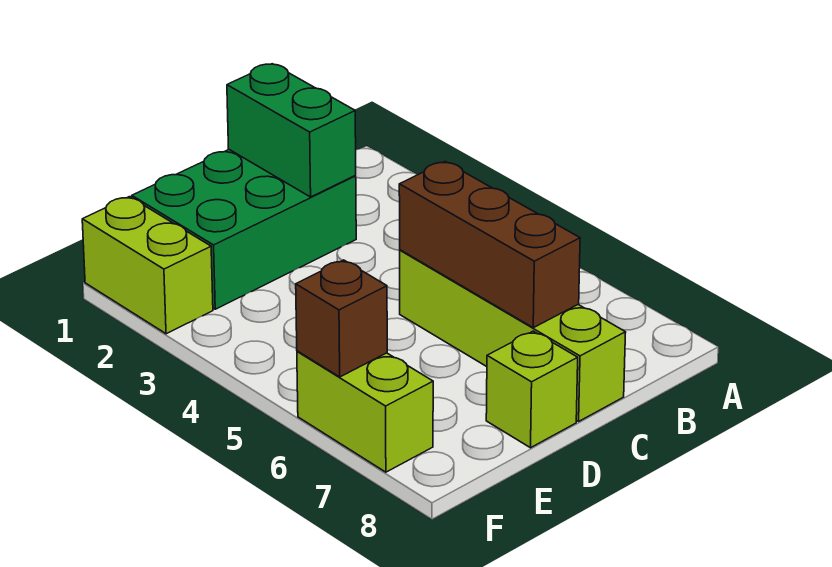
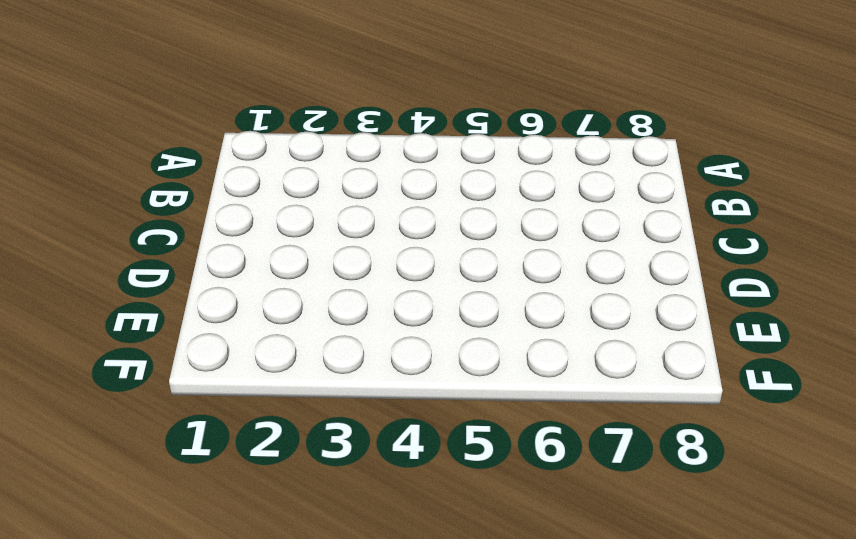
none -> green brick C1:E2 level 1
none -> lime brick C5:C8 level 1

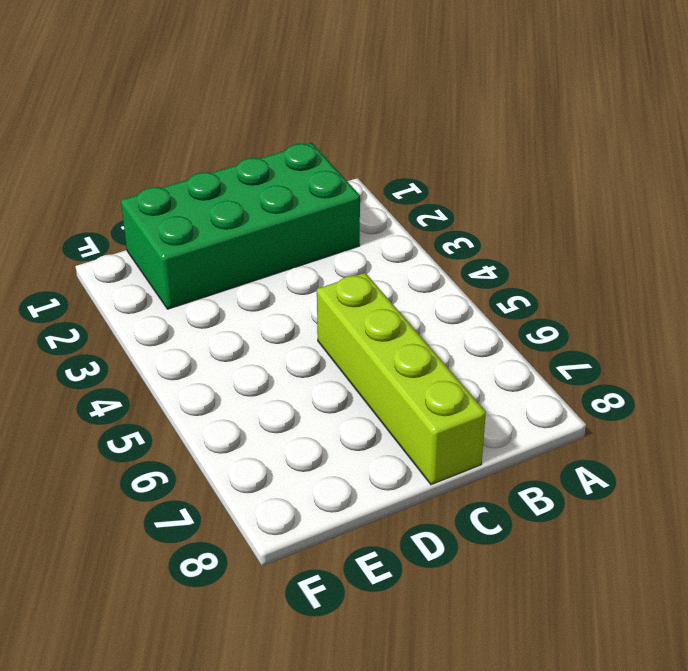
green brick B1:E2 level 1 -> green brick C1:E2 level 1
none -> lime brick D8 level 1
none -> lime brick F1:F2 level 1

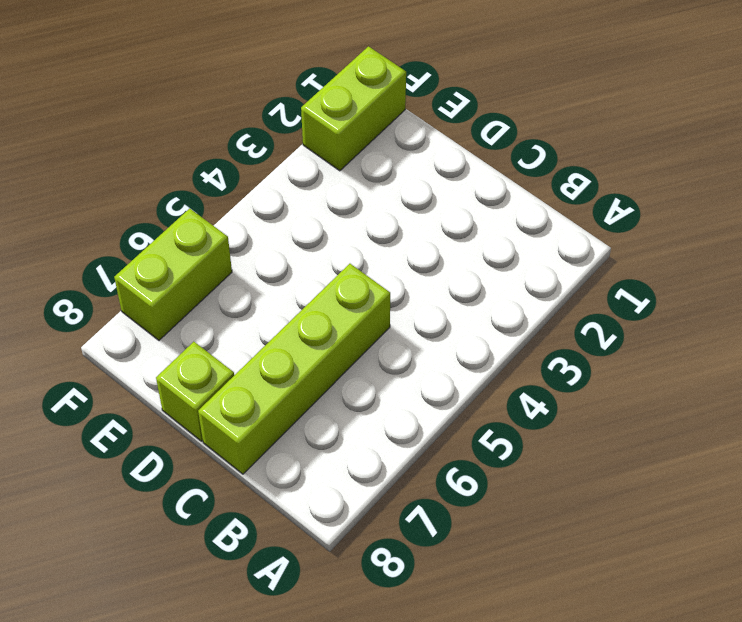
none -> green brick C1:E2 level 1
none -> green brick C1:C2 level 2

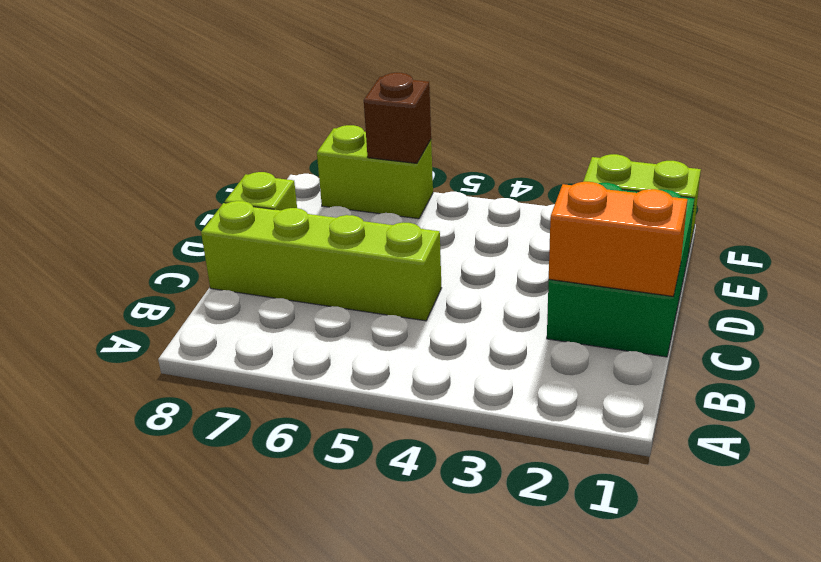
orange brick C1:C2 level 2 -> green brick C1:C2 level 2
none -> brown brick C5:C7 level 2

